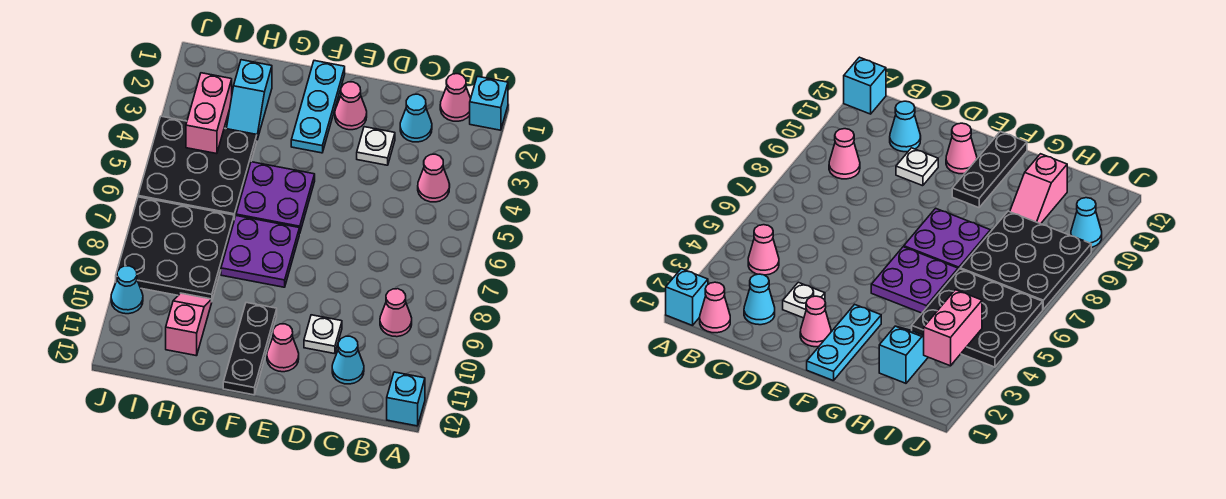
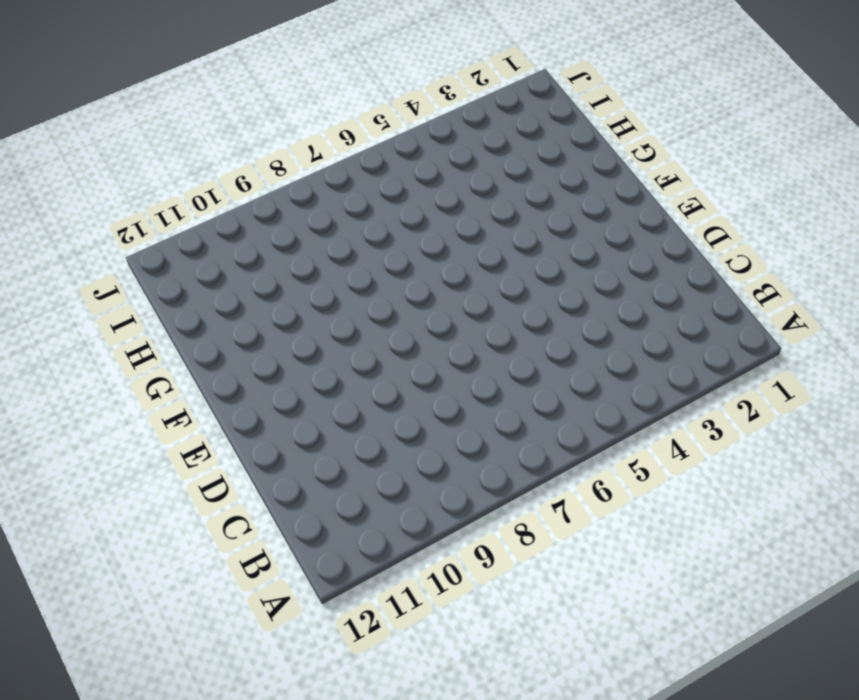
none -> cyan brick A1 level 1
none -> cyan brick A12 level 1
none -> pink cone B1 level 1

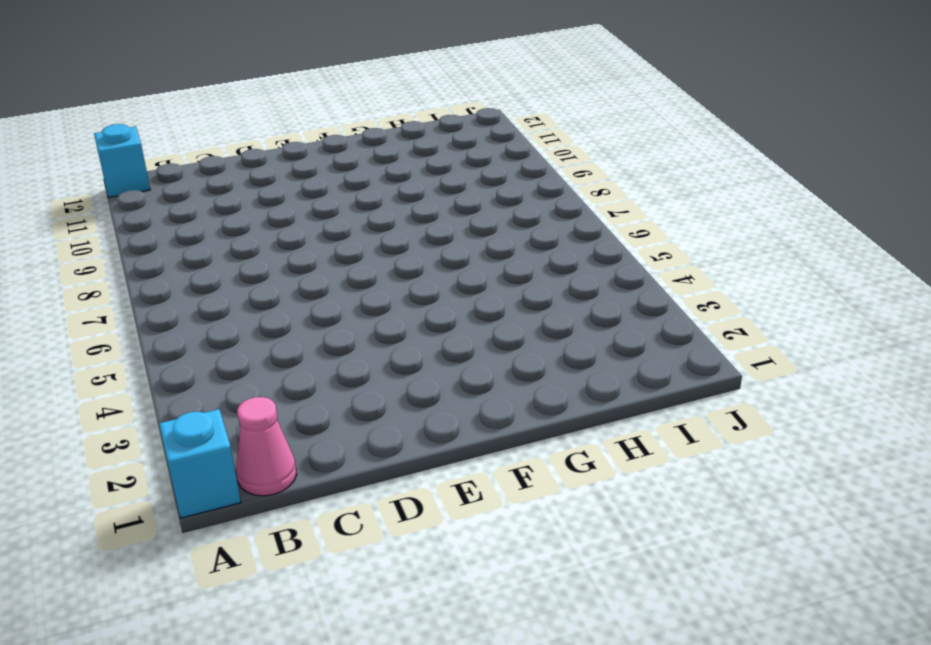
none -> pink cone B4 level 1
none -> pink cone B9 level 1
none -> cyan cone C2 level 1

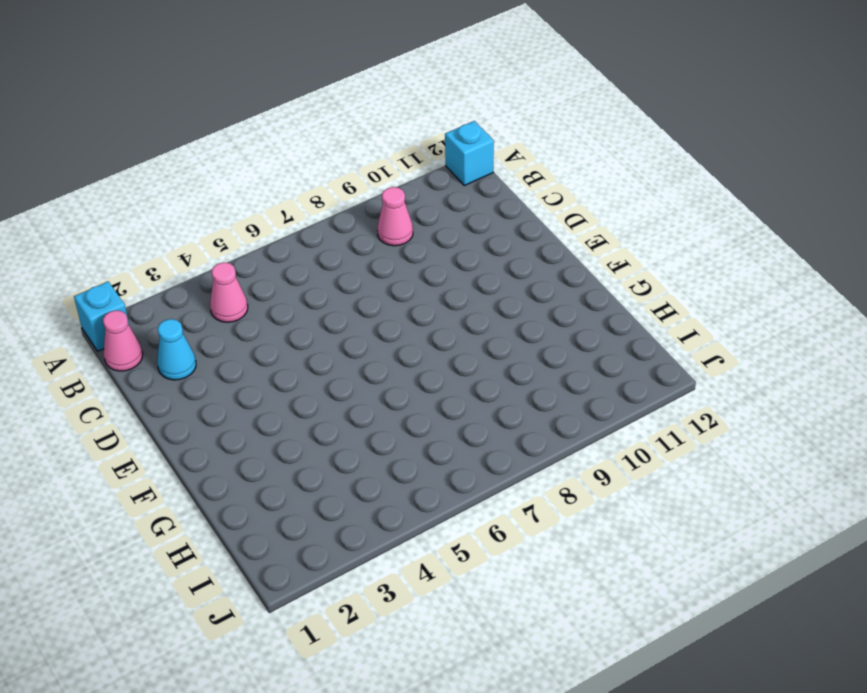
none -> cyan cone C11 level 1
none -> white plate D3 level 1
none -> white plate D10 level 1

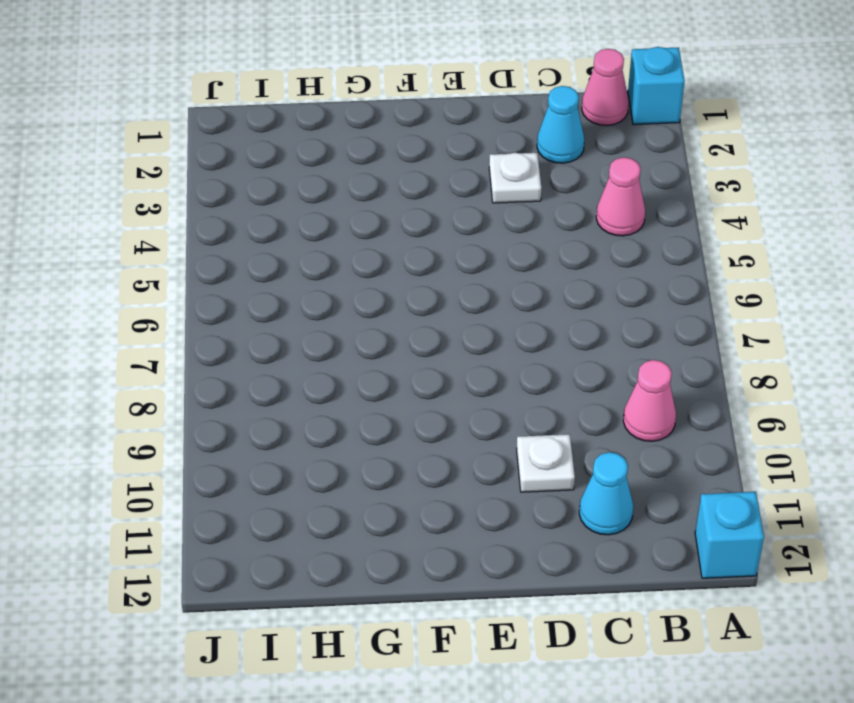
none -> pink cone E2 level 1
none -> pink cone E11 level 1
none -> cyan plate F1:F3 level 1

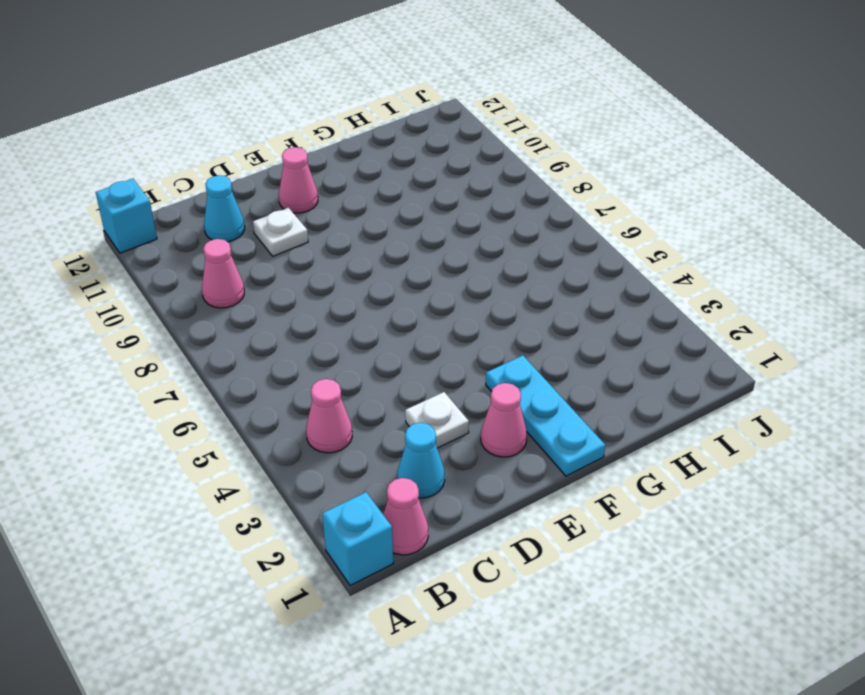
none -> purple plate F5:G6 level 1
none -> purple plate F7:G8 level 1
none -> black plate F10:F12 level 1

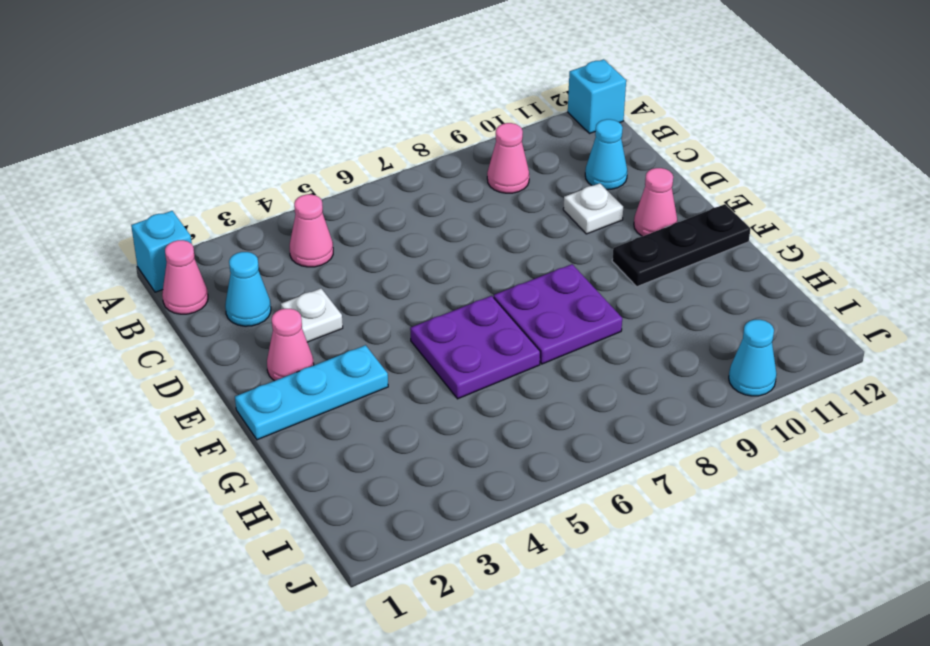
none -> cyan slope H2:H3 level 1 top 2
none -> black plate H4:J6 level 1
none -> black plate H7:J9 level 1

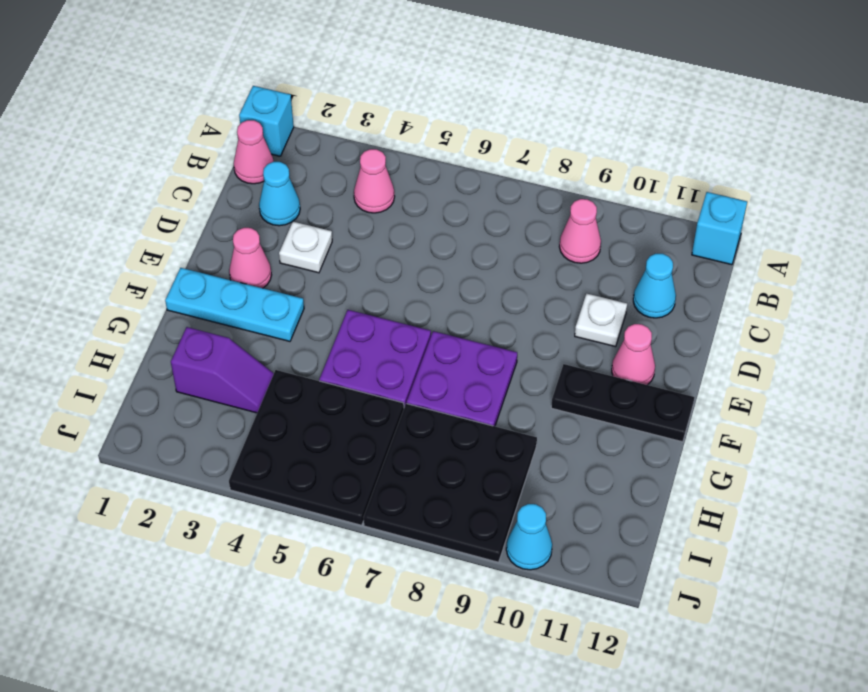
purple slope H2:H3 level 1 top 2 -> cyan slope H2:H3 level 1 top 2
none -> pink slope H10:H11 level 1 top 11
none -> pink brick I3:I4 level 2

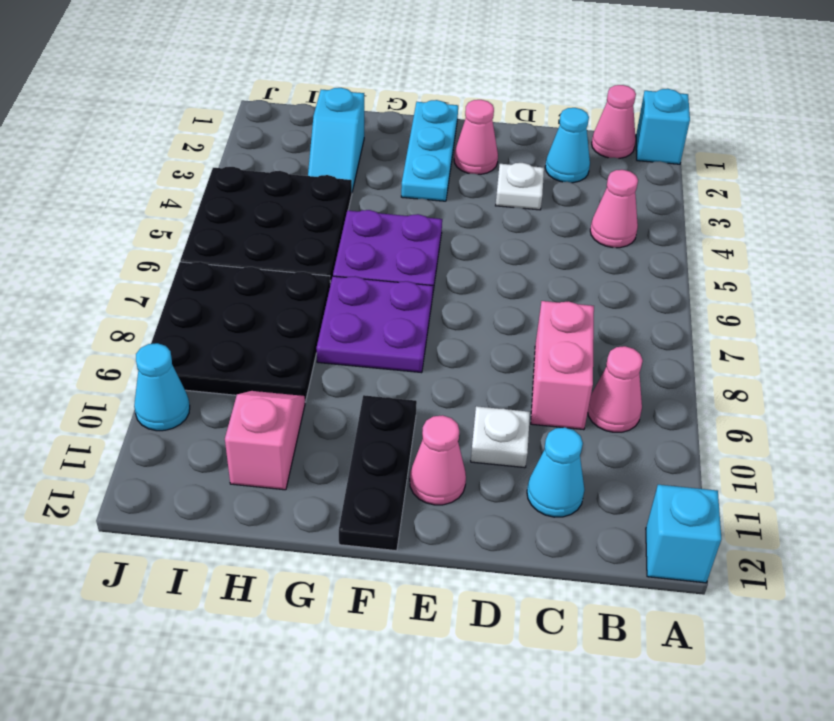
pink brick C8:C9 level 1 -> pink brick I3:I4 level 2

